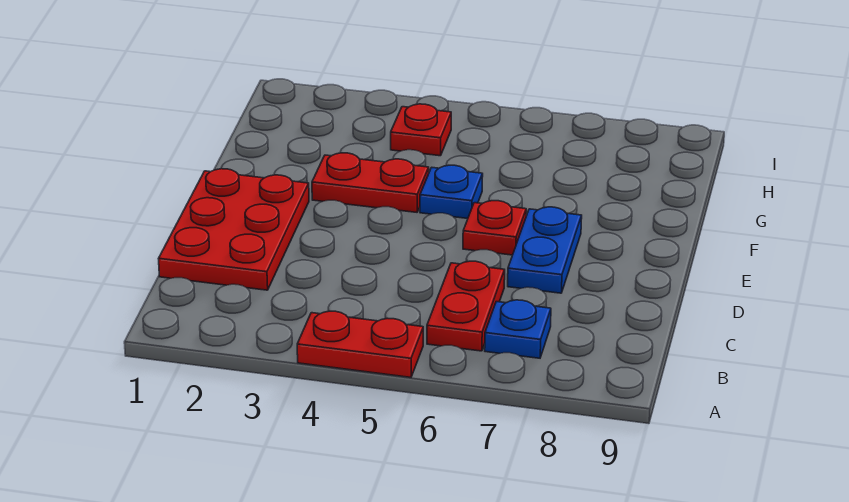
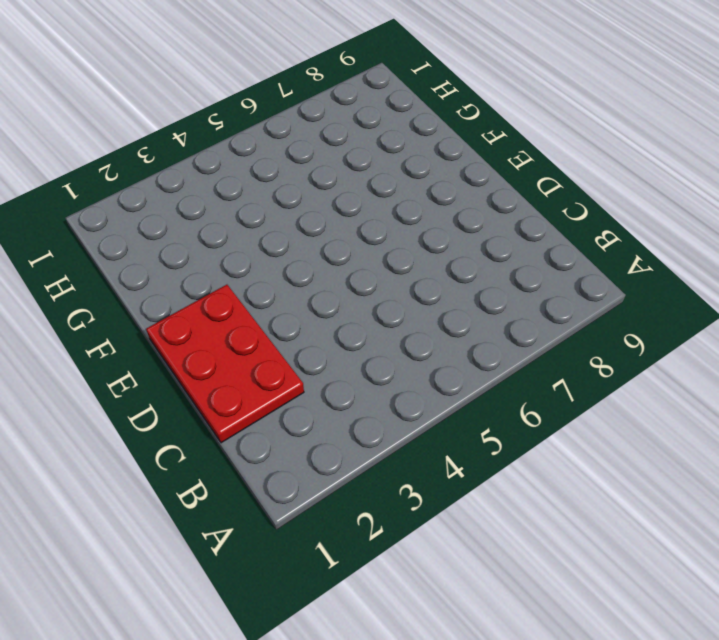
none -> red plate A4:A5 level 1
none -> red plate B6:C6 level 1

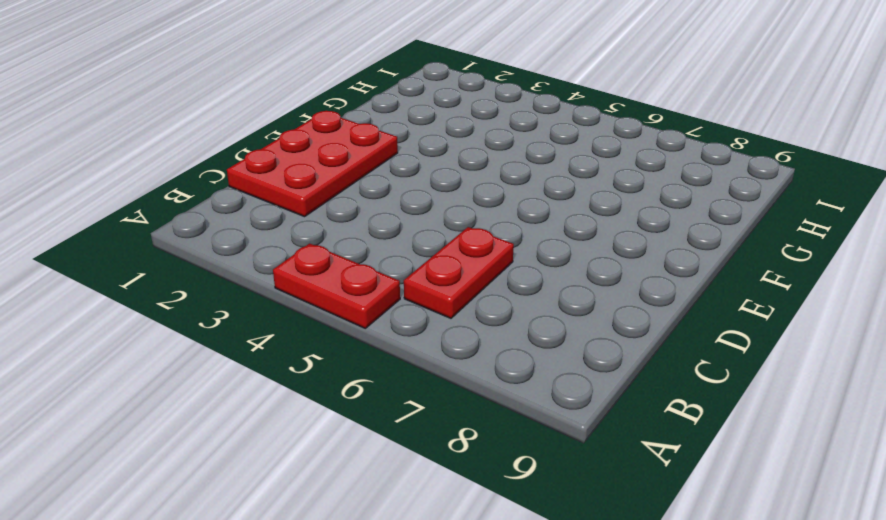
none -> blue plate B7 level 1
none -> blue plate D7:E7 level 1

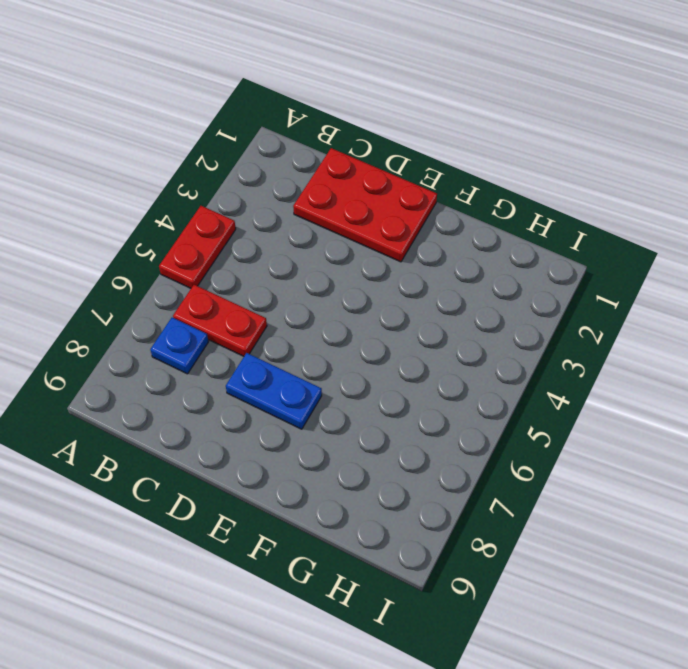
none -> red plate E6 level 1
none -> red plate F3:F4 level 1

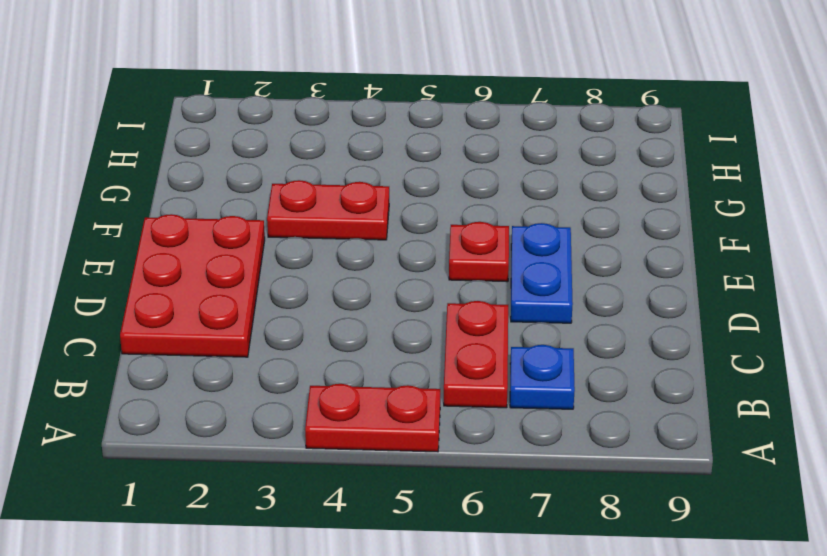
none -> blue plate F5 level 1
none -> red plate H4 level 1

